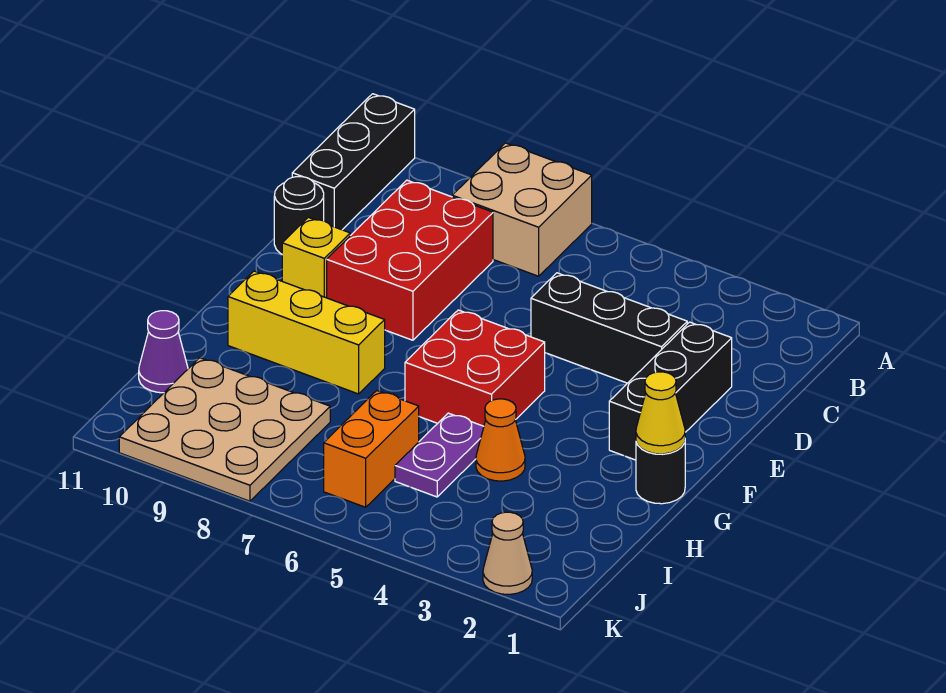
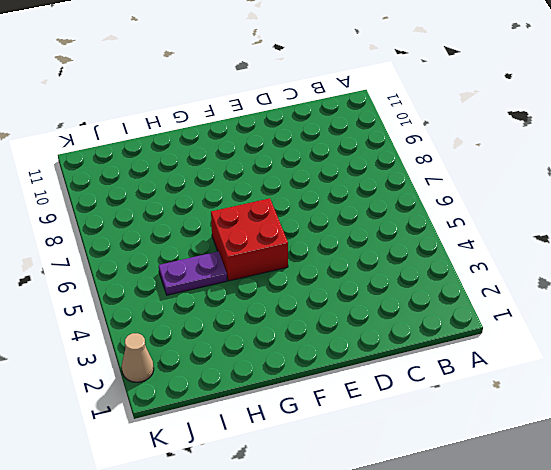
none -> tan brick A7:B8 level 1
none -> black brick A11:C11 level 1
none -> red brick C8:E9 level 1

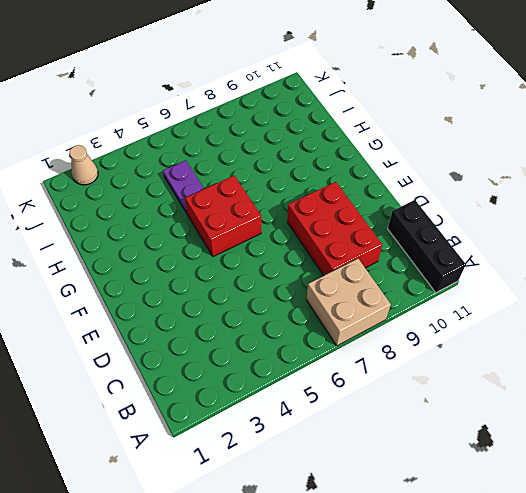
none -> black brick D2:F2 level 1
none -> black brick D3:D5 level 1
none -> black round brick D11 level 1

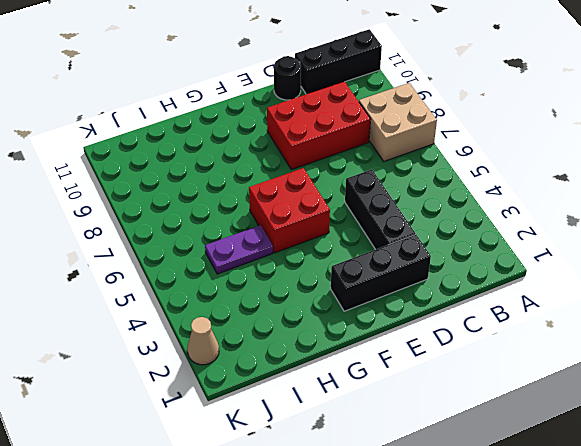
none -> yellow brick E10 level 1
none -> black round brick G1 level 1
none -> yellow brick G8:G10 level 1

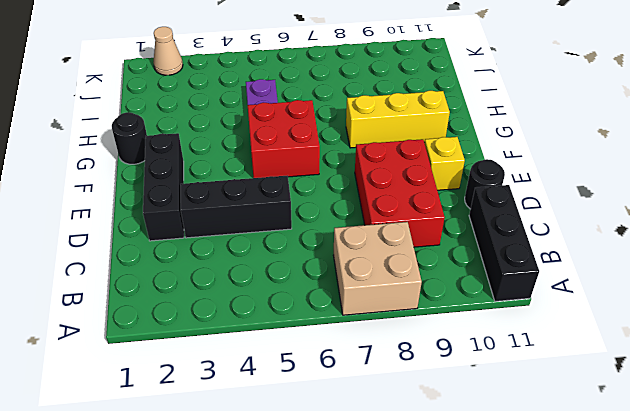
none -> orange cone H4 level 1
none -> orange brick I6:J6 level 1
none -> tan plate I8:K10 level 1

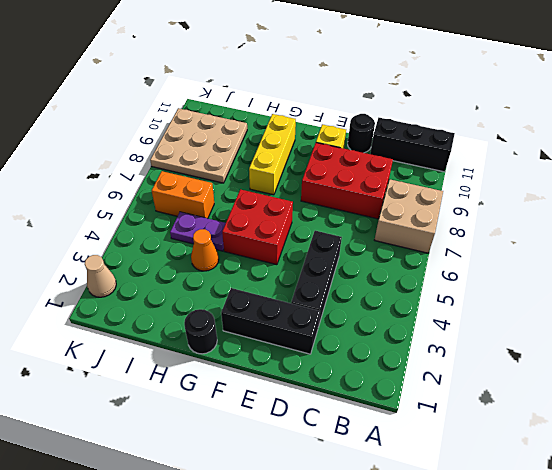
none -> purple cone I11 level 1
none -> yellow cone G1 level 2

